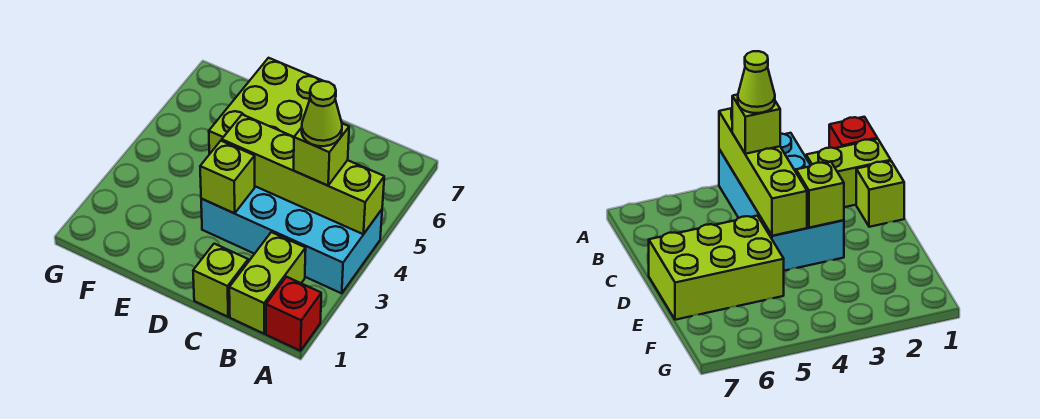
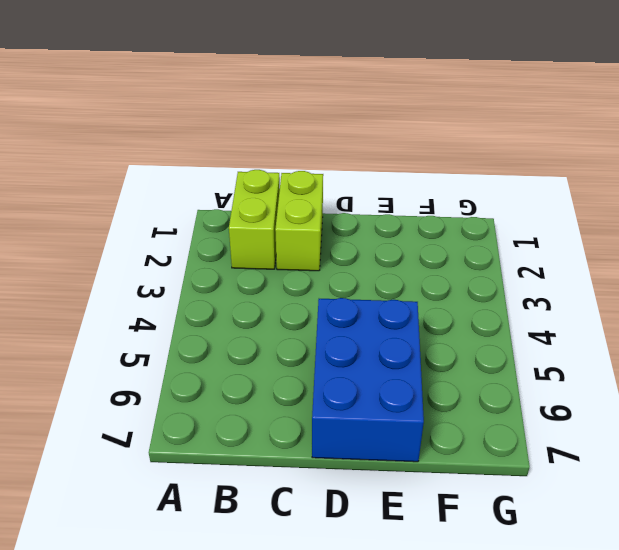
lime brick C1:C2 level 1 -> lime brick C1 level 1
blue brick D5:E7 level 1 -> lime brick D5:E7 level 1
none -> red brick A1 level 1
none -> cyan brick A3:D4 level 1

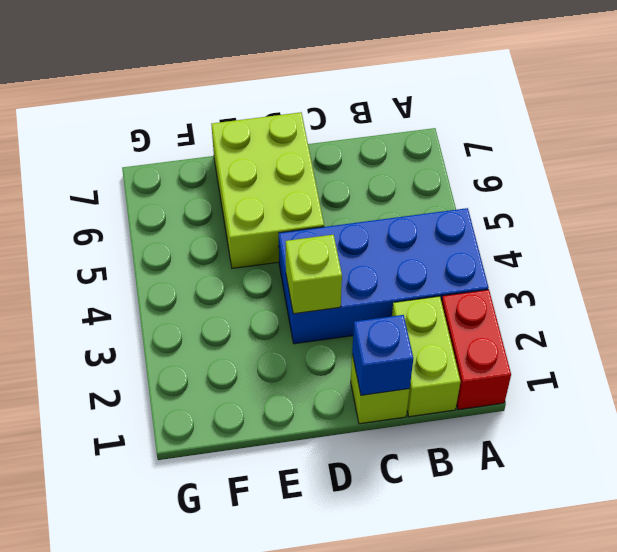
red brick A1:A2 level 1 -> red brick A1 level 1
blue brick A3:D4 level 1 -> cyan brick A3:D4 level 1
blue brick C1 level 2 -> none
none -> lime brick A4:D4 level 2
none -> lime brick B4 level 3

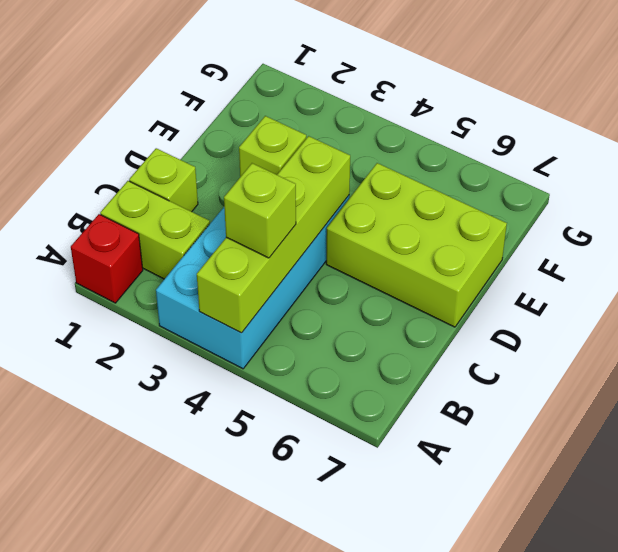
none -> lime cone B4 level 4

